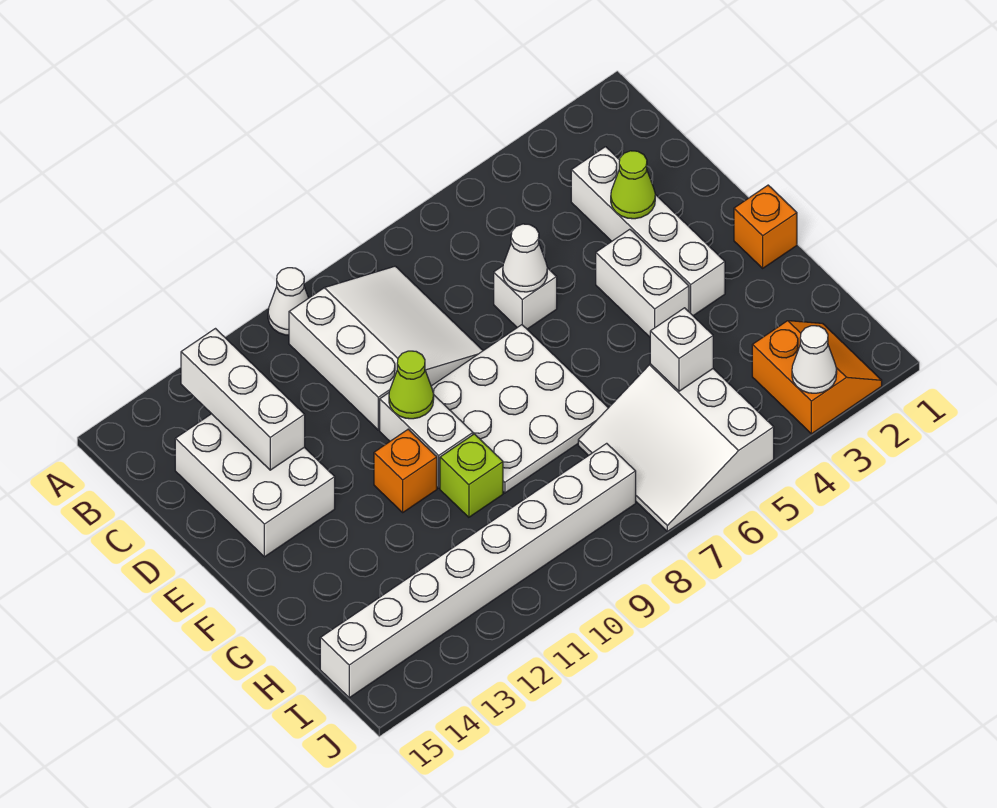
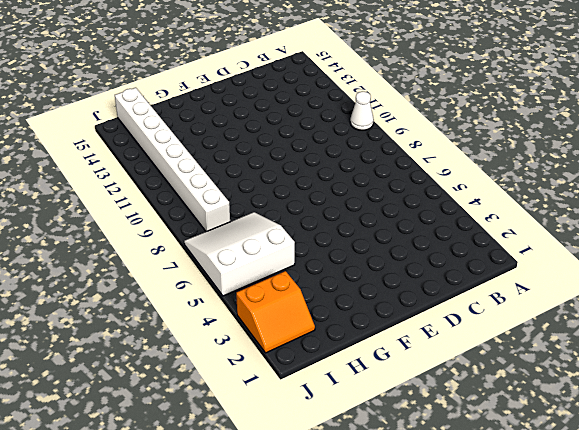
none -> white slope B8:D10 level 1 top 10
none -> white brick C3:F3 level 1
none -> white brick C13:E14 level 1

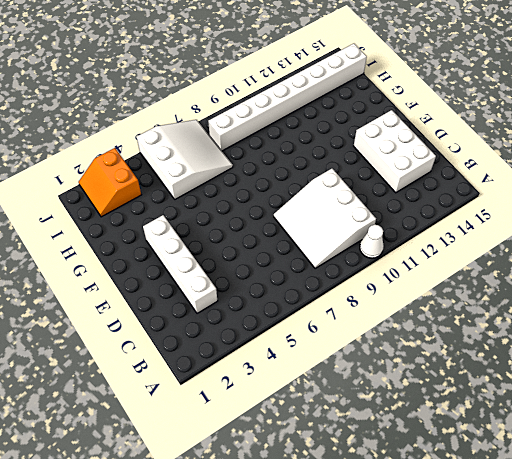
none -> white brick D6 level 1
none -> white brick E4:F4 level 1
none -> white plate E7:G9 level 1

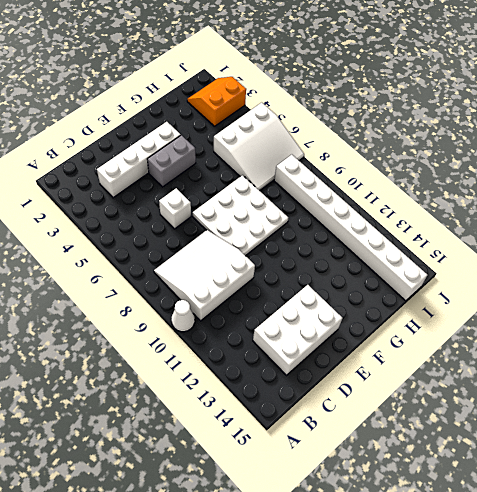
grey brick E4:F4 level 1 -> white brick E4:F4 level 1
none -> white brick E10:F10 level 1
none -> orange brick F1 level 1
none -> orange brick F11 level 1

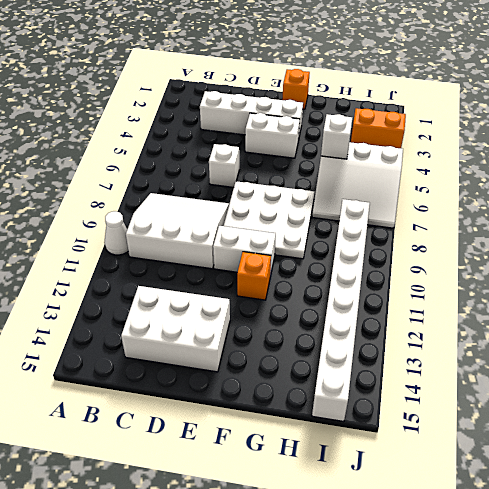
none -> lime brick G10 level 1
none -> white brick B13:D13 level 2
none -> lime cone D3 level 2

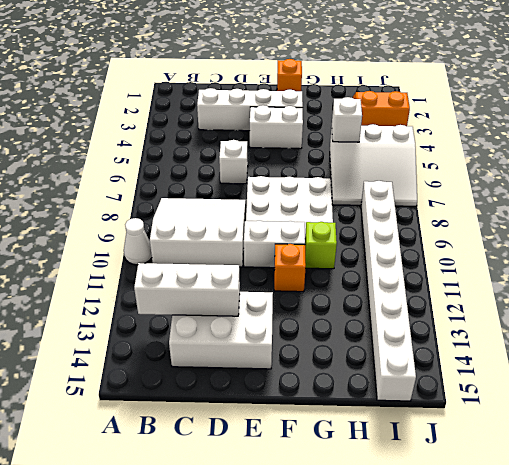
none -> lime cone D3 level 2
none -> white cone D6 level 2
none -> lime cone E10 level 2

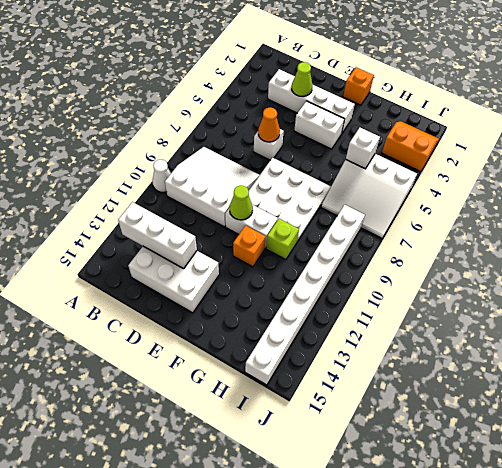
orange cone D6 level 2 -> white cone D6 level 2
none -> white cone J3 level 2

